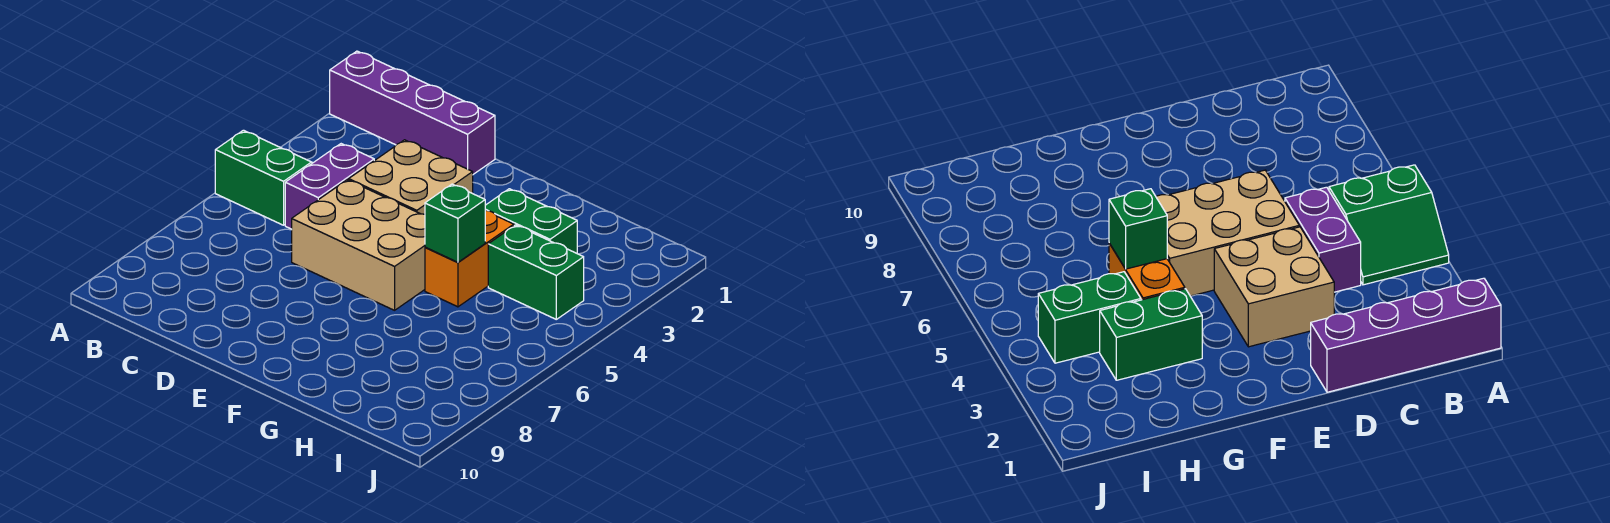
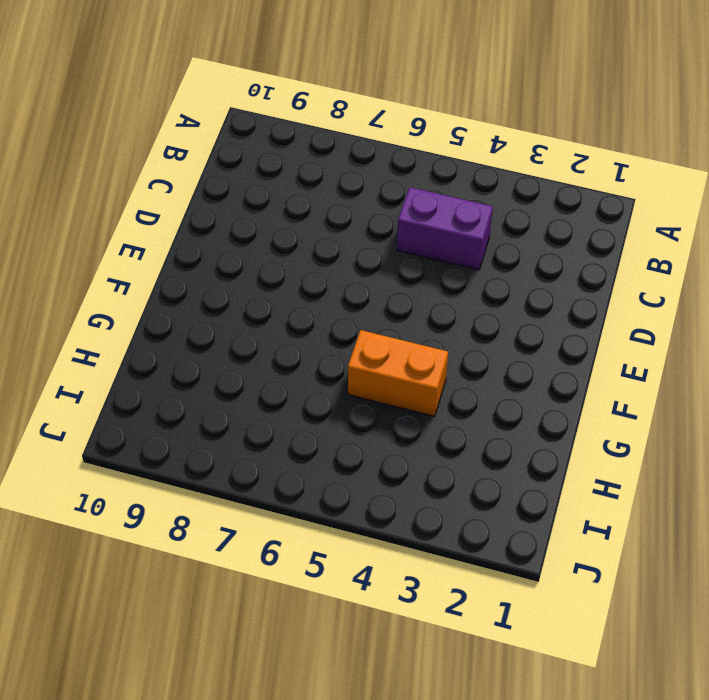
none -> purple brick A1:D1 level 1
none -> green slope A4:B5 level 1 top 5

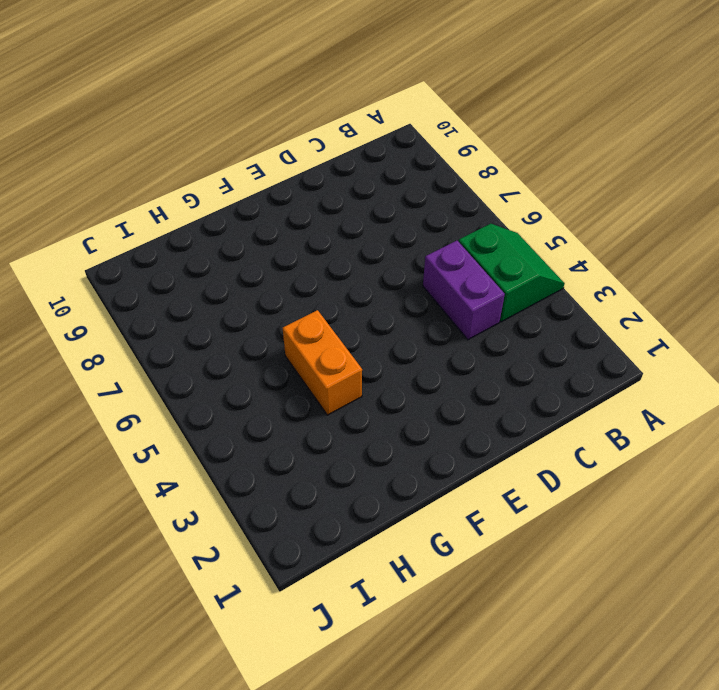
green slope A4:B5 level 1 top B -> green slope A4:B5 level 1 top 5
none -> purple brick A1:D1 level 1
none -> tan brick D3:E4 level 1

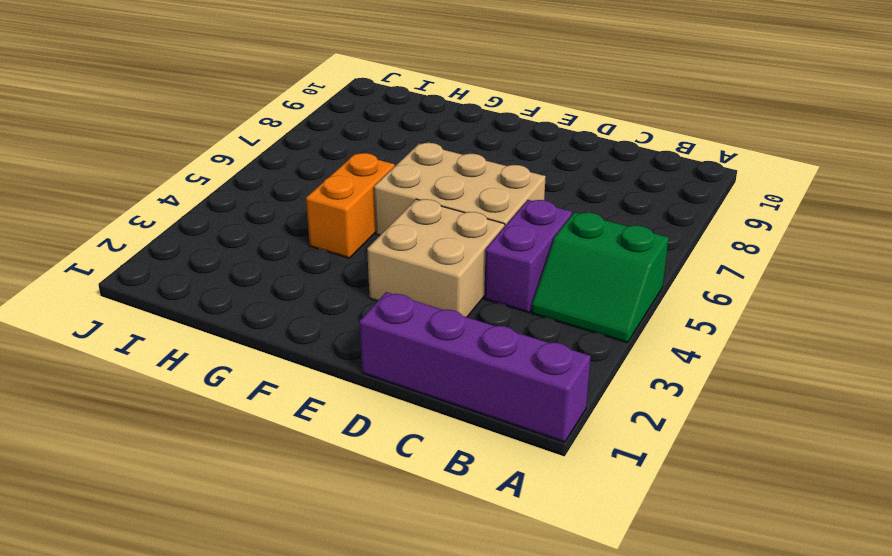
none -> green brick G3:H3 level 1
none -> green brick H4:I4 level 1

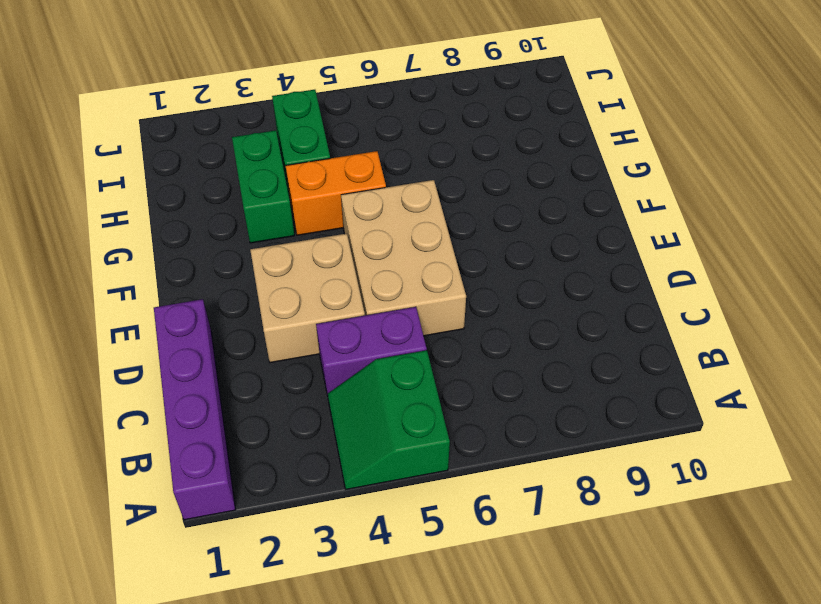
none -> green brick G5 level 2

